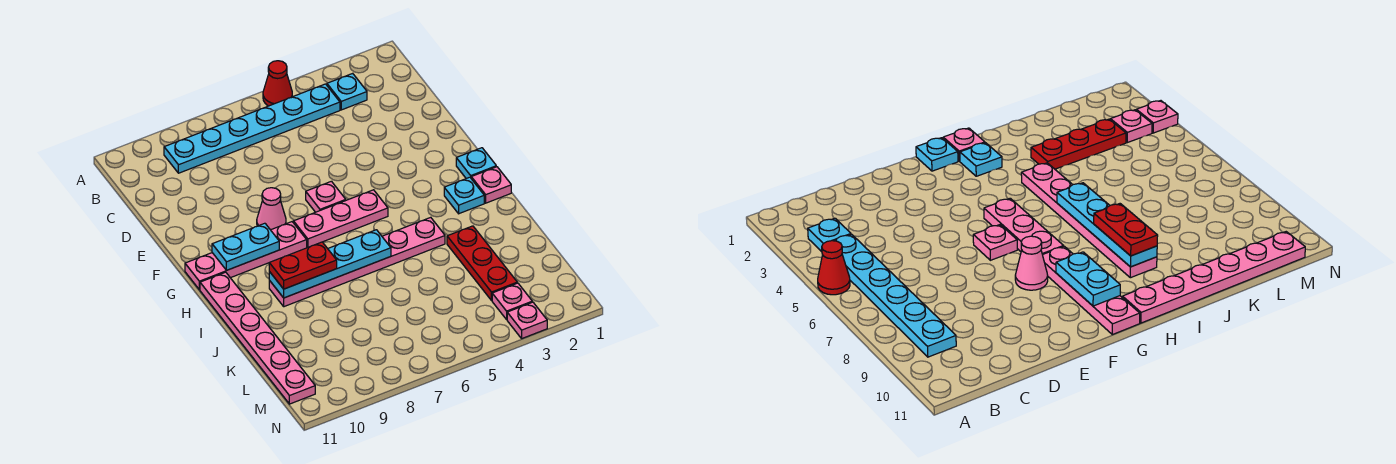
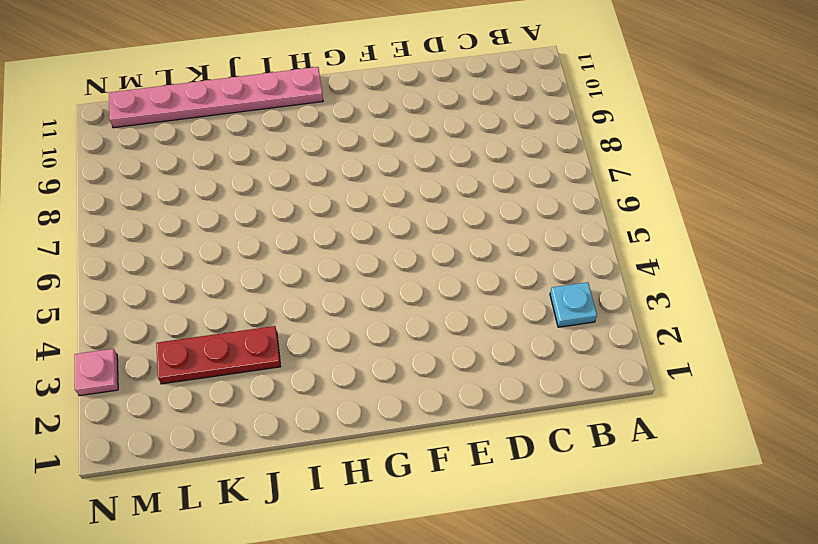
none -> red cone A5 level 1
none -> cyan plate B4:B9 level 1
none -> pink plate F6 level 1

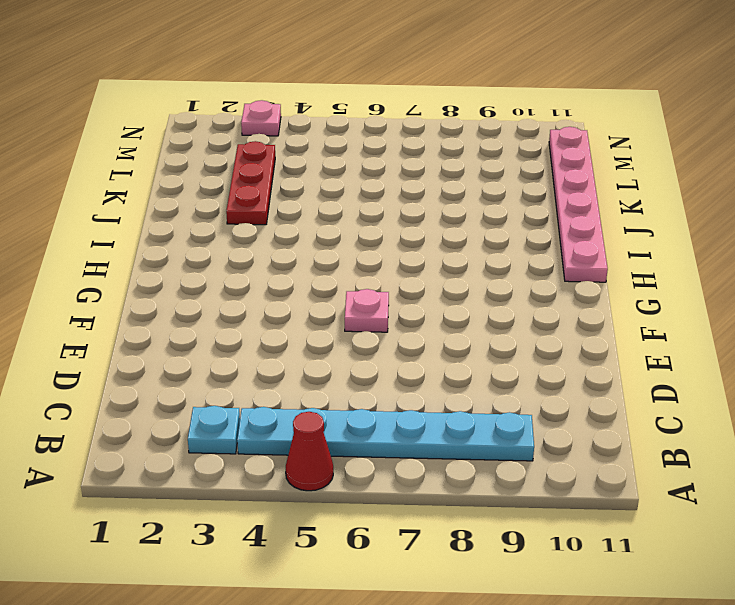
none -> pink cone F8 level 1
none -> cyan plate G1 level 1
none -> pink plate G5:G7 level 1

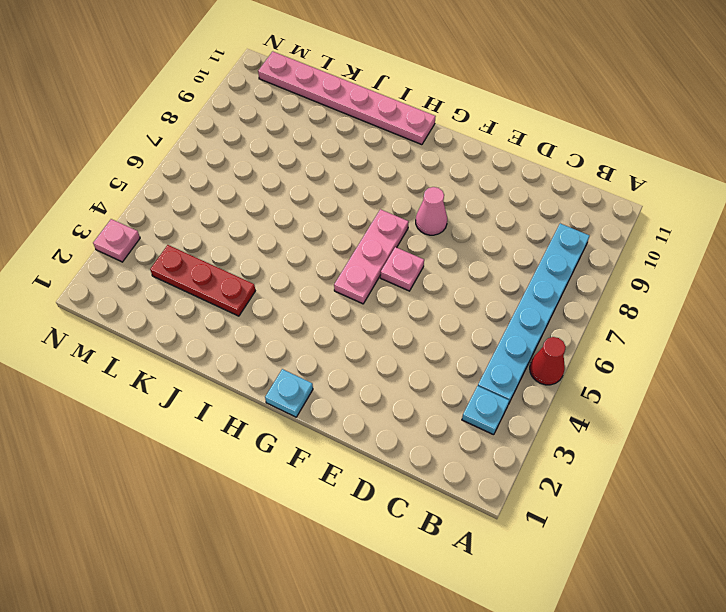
none -> pink plate G8:G11 level 1
none -> pink plate H1 level 1
none -> cyan plate H2 level 1

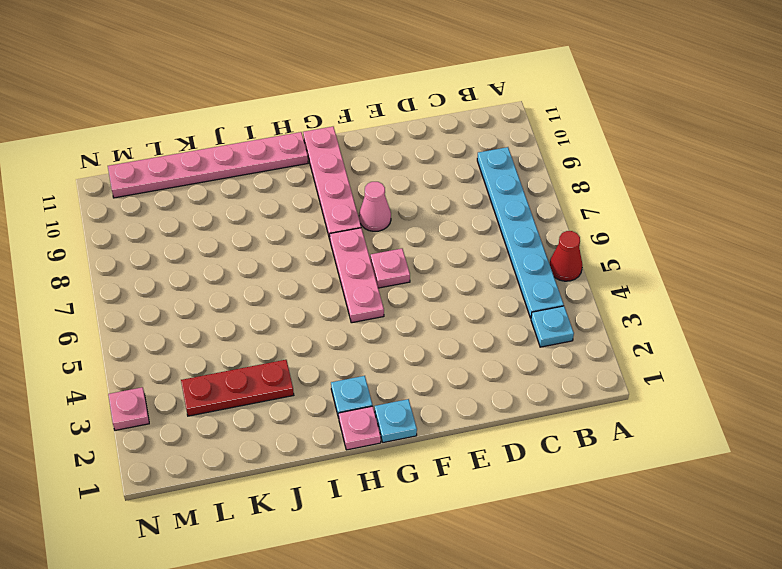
none -> pink plate I4:I9 level 1
none -> pink plate M3 level 1
none -> cyan plate G9:G10 level 2

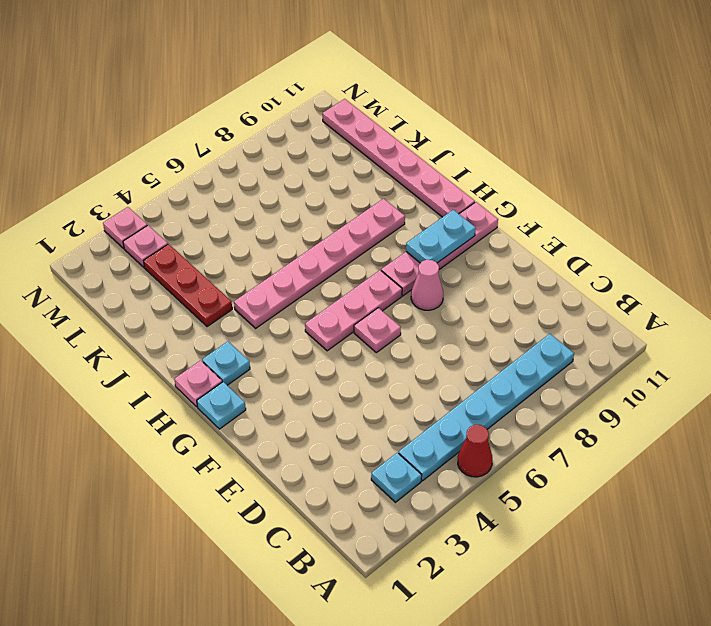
none -> cyan plate I6:I9 level 2
none -> red plate I8:I9 level 3

